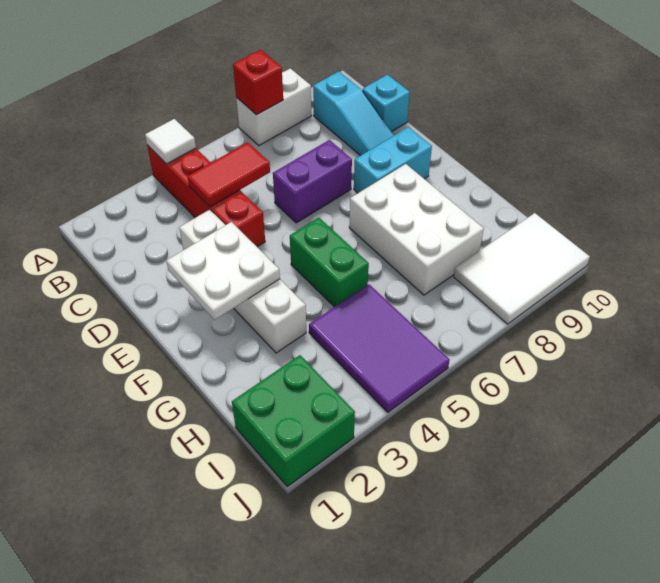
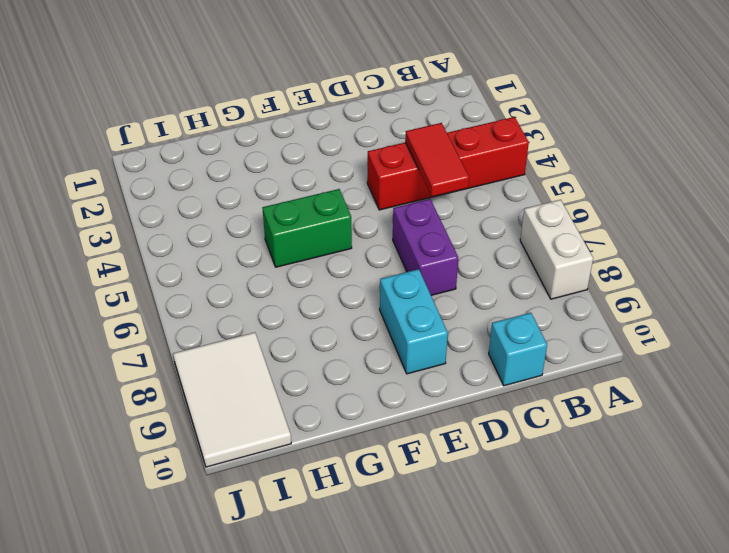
none -> cyan slope B9:D9 level 1 top B
none -> white brick D3:G3 level 1
none -> white brick F7:H8 level 1

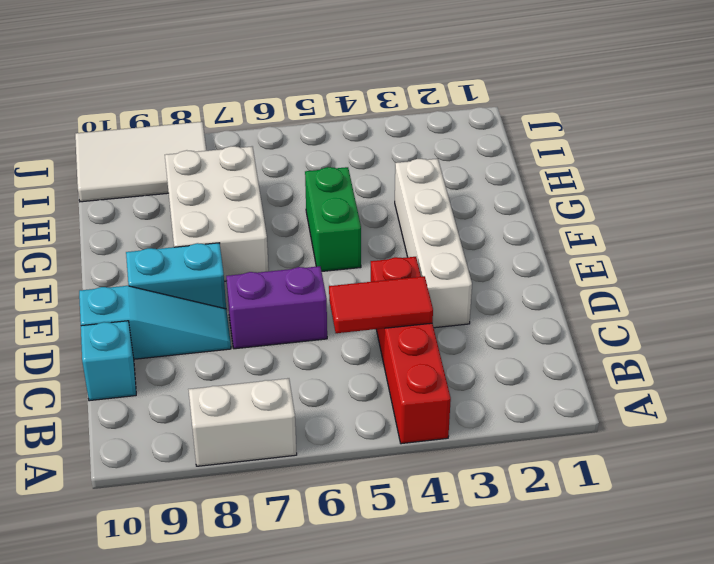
cyan slope D8:D10 level 1 top 10 -> cyan slope B9:D9 level 1 top B
none -> purple tile H4:J5 level 1
none -> green brick I1:J2 level 1
none -> white tile A4 level 2

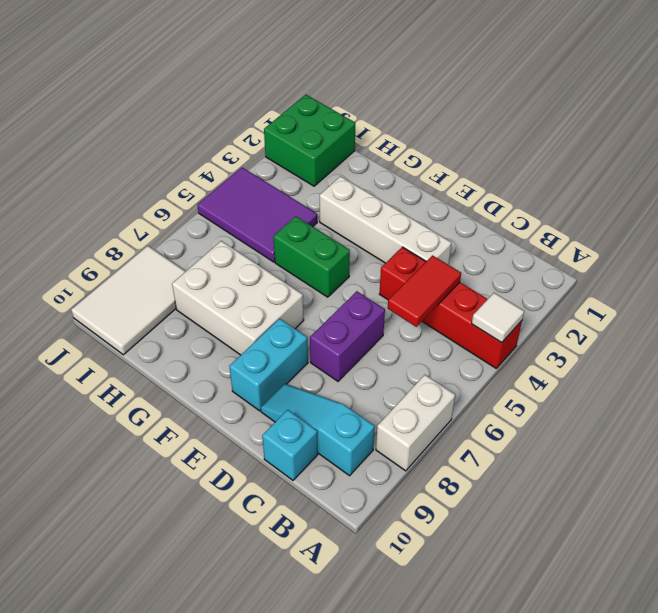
none -> red brick A7 level 2
none -> white plate E2:F3 level 2

